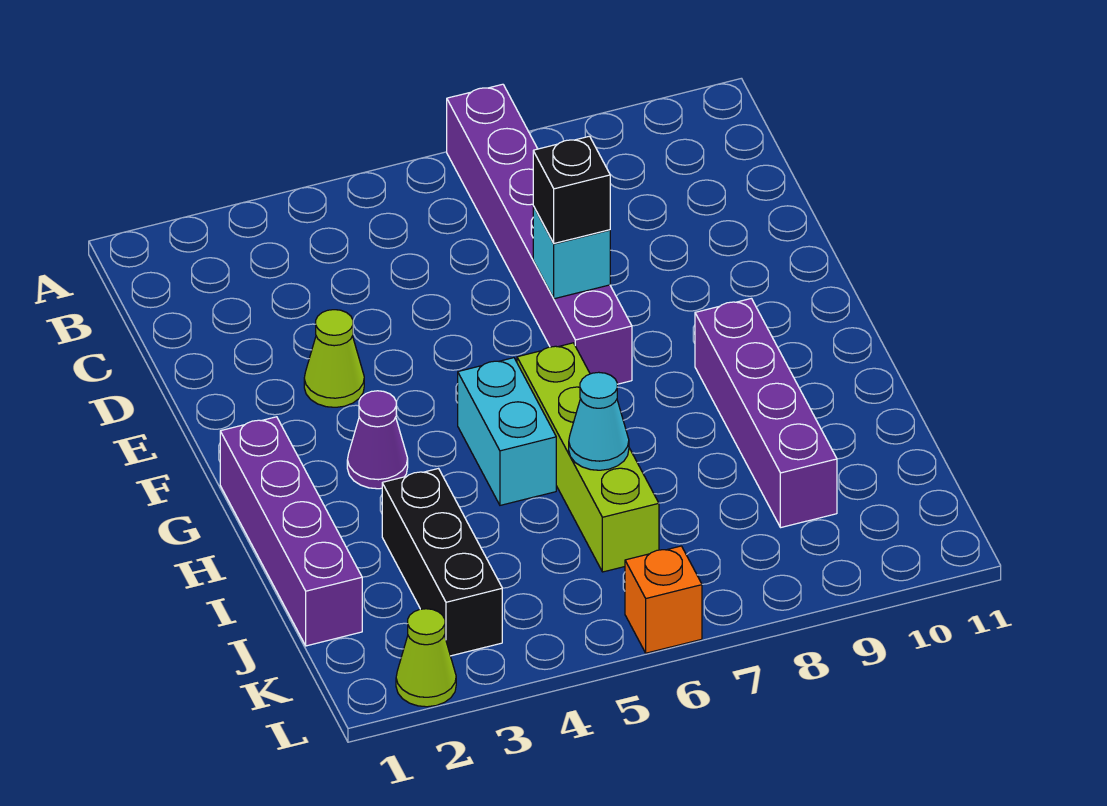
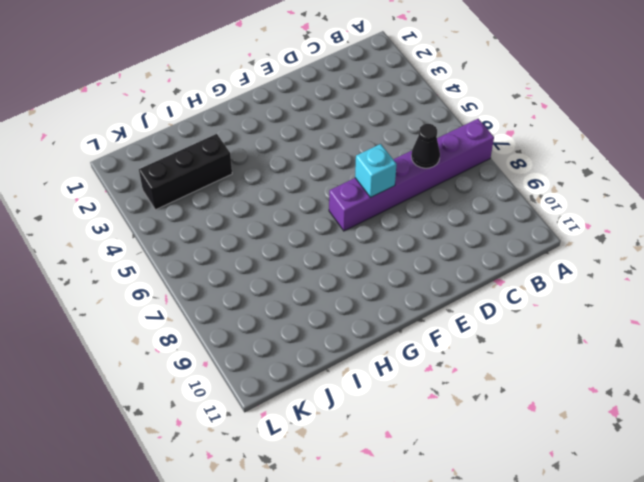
black cone C7 level 2 -> none
none -> lime cone E3 level 1
none -> purple brick G1:J1 level 1
none -> purple cone G3 level 1

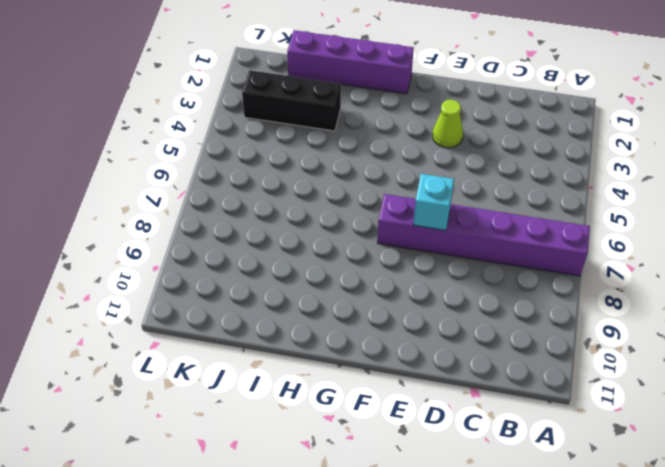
none -> purple cone G3 level 1
none -> cyan brick G5:H5 level 1
none -> lime brick G6:J6 level 1

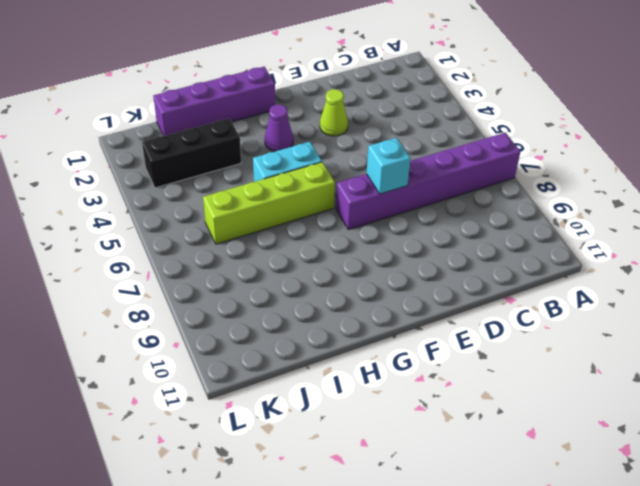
none -> purple brick G9:J9 level 1
none -> lime cone L2 level 1
none -> orange brick L6 level 1

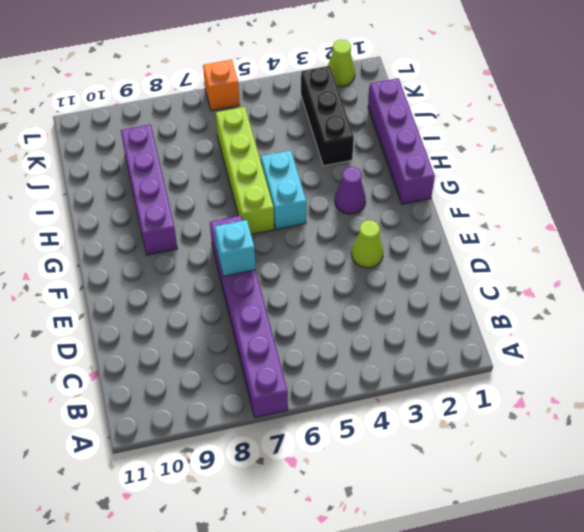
none -> cyan cone I6 level 2
none -> black brick E7 level 3

